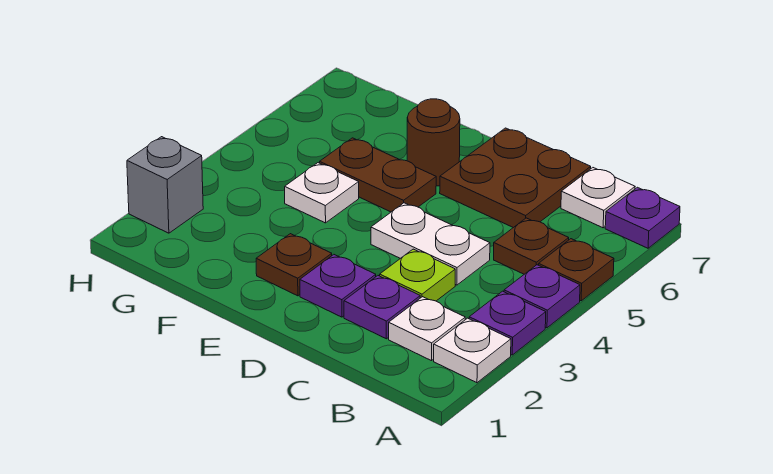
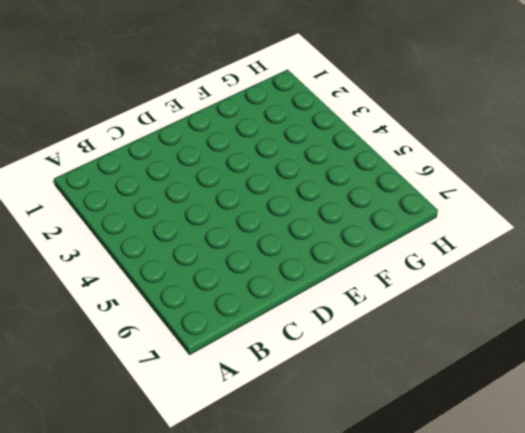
none -> white plate A2 level 1
none -> purple plate A3 level 1
none -> purple plate A4 level 1

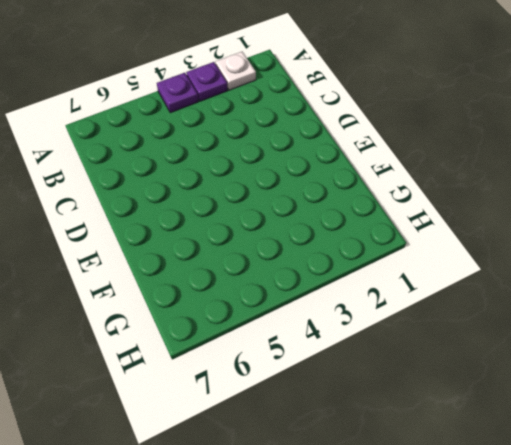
none -> brown plate A5 level 1
none -> purple plate A7 level 1
none -> white plate B2 level 1

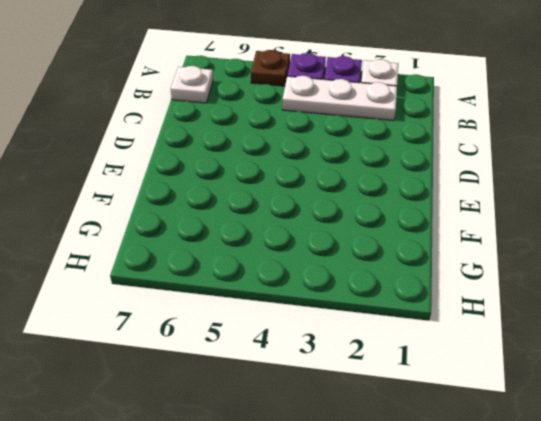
white plate B2:B4 level 1 -> white plate B2 level 1
none -> purple plate A7 level 1
none -> brown plate B5 level 1
none -> purple plate C2 level 1

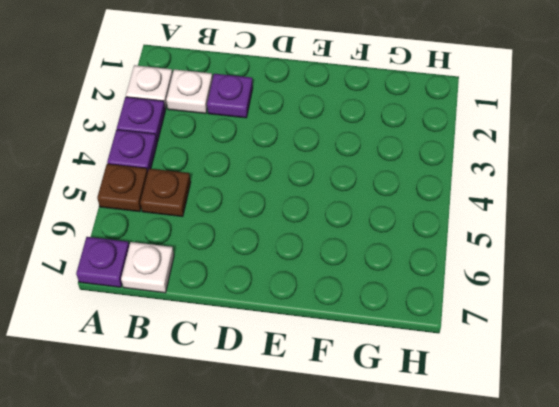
none -> lime plate C3 level 1
none -> white plate C4:D4 level 1
none -> brown plate C6:D7 level 1

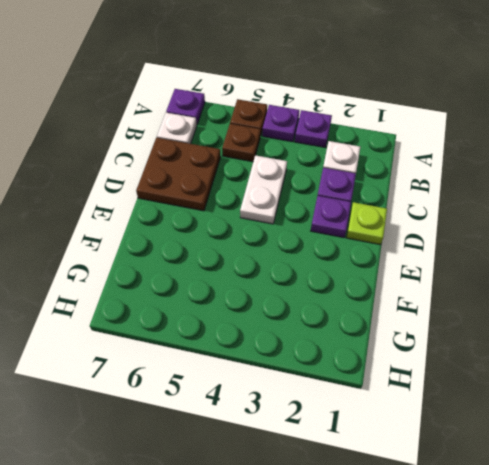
lime plate D1 level 1 -> lime plate C3 level 1
none -> white plate A2 level 1
none -> brown plate E2 level 1
none -> brown plate E5:F5 level 1

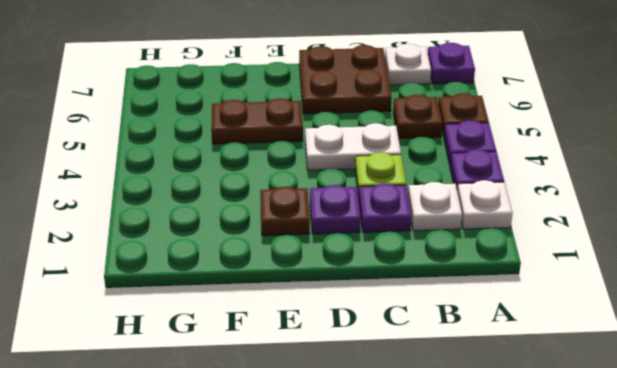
none -> brown round brick E6 level 1
none -> white plate F4 level 1
none -> grey brick H2 level 1

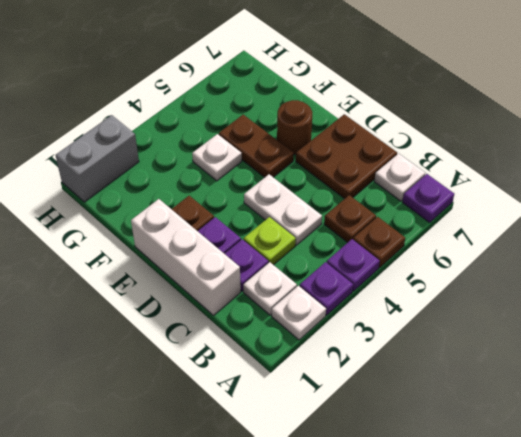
white brick C1:E1 level 1 -> none
grey brick H1:H2 level 1 -> grey brick H2 level 1

